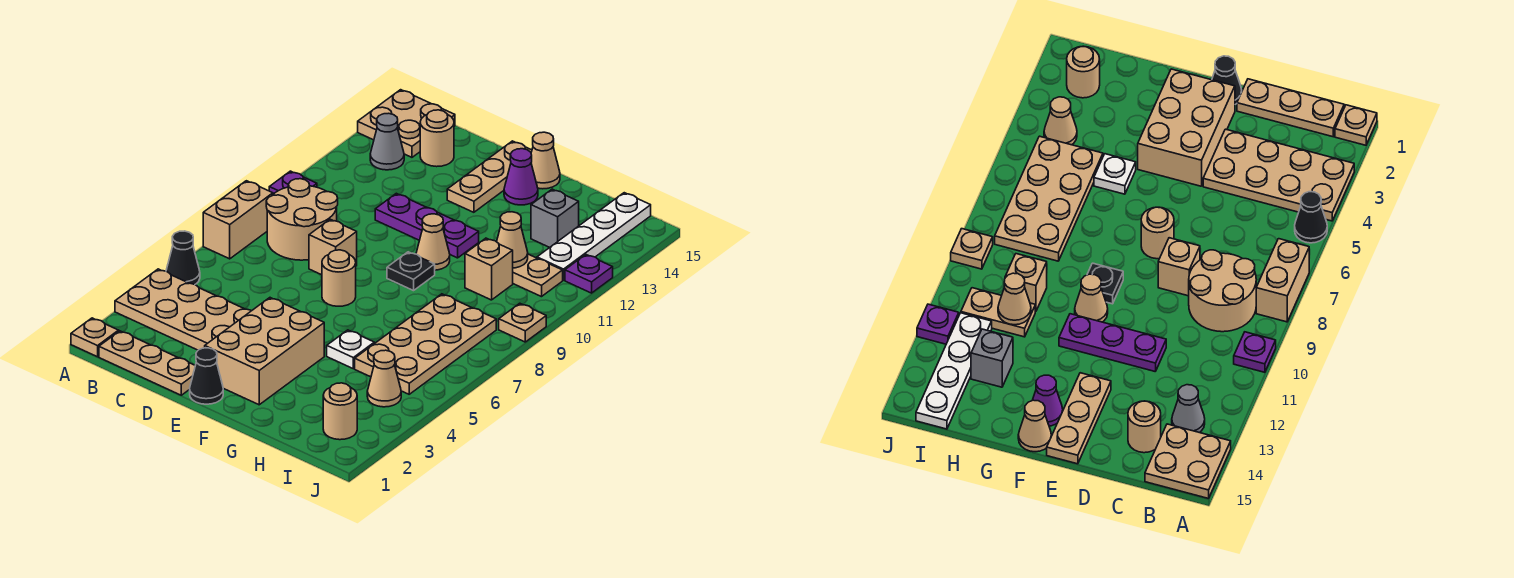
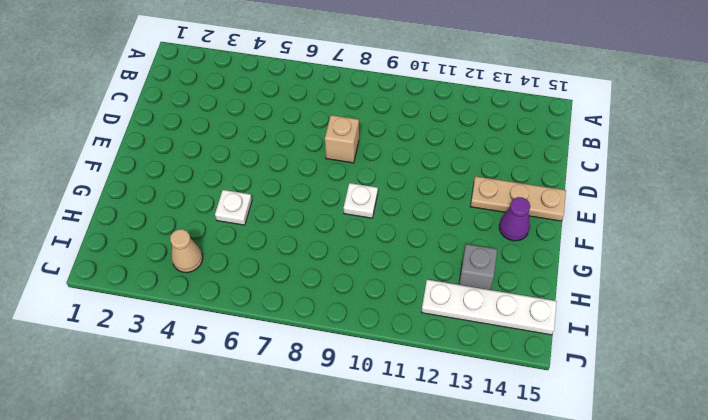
white plate F9 level 1 -> black plate F9 level 1
none -> tan plate A1 level 1
none -> tan plate A3:D4 level 1
none -> black cone A5 level 1
none -> tan brick A7:A8 level 1

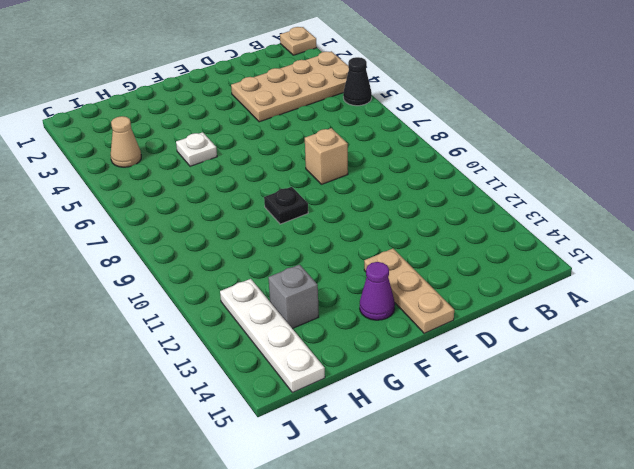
none -> tan brick A7:A8 level 1
none -> purple plate A10 level 1
none -> tan plate A14:B15 level 1
none -> tan plate B1:D1 level 1

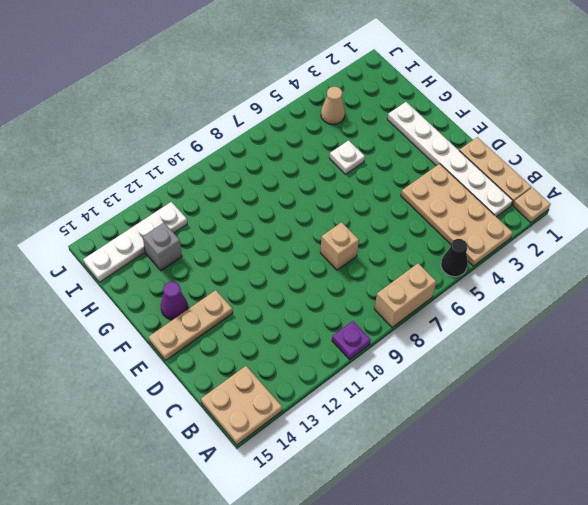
white plate B2:G2 level 1 -> tan brick E2:F4 level 1
none -> tan round brick B8:C9 level 1
none -> grey cone B13 level 1
none -> tan round brick C14 level 1
none -> purple plate D11:F11 level 1

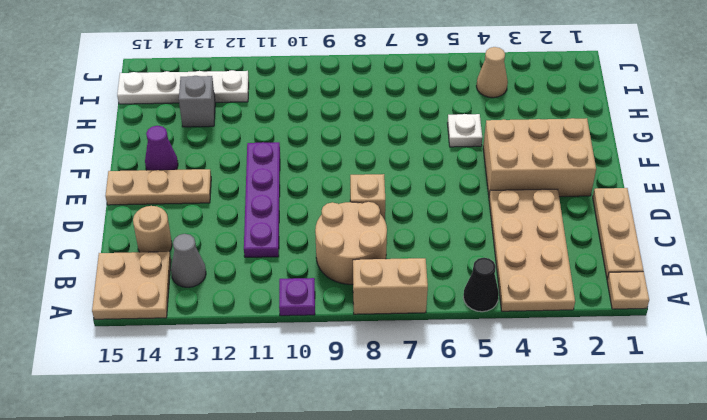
purple plate C11:F11 level 1 -> purple plate D11:F11 level 1
none -> black cone E1 level 1
none -> tan round brick E7 level 1
none -> black plate F9 level 1
none -> tan cone F10 level 1

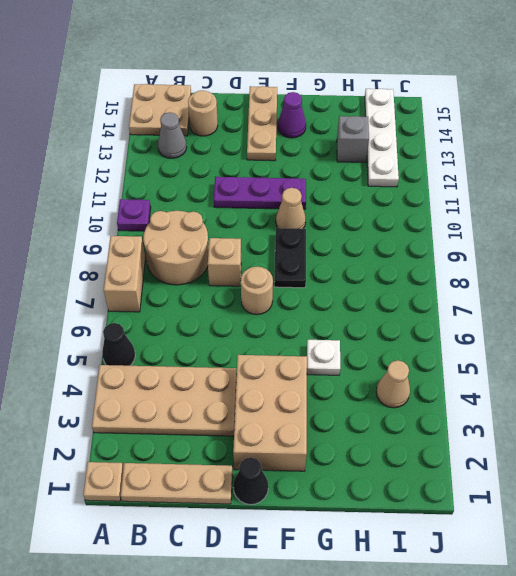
black plate F8:F9 level 1 -> black plate F9 level 1
none -> tan cone F15 level 1
none -> tan plate H5:I8 level 1
none -> tan brick H10 level 1
none -> tan plate H11:I11 level 1

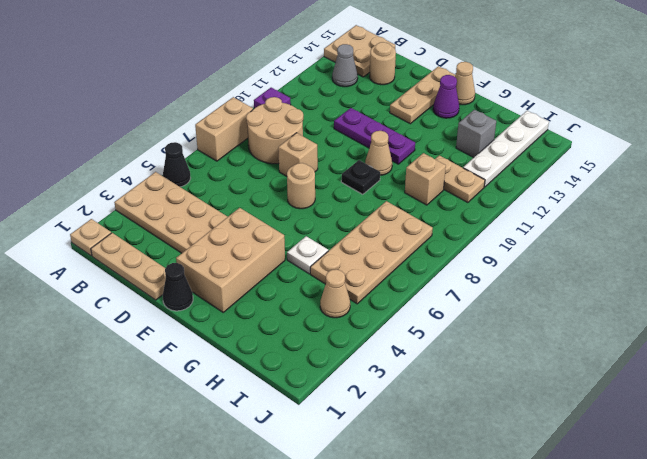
none -> tan round brick I2 level 1
none -> tan plate J9 level 1
none -> purple plate J12 level 1
none -> tan cone H11 level 2

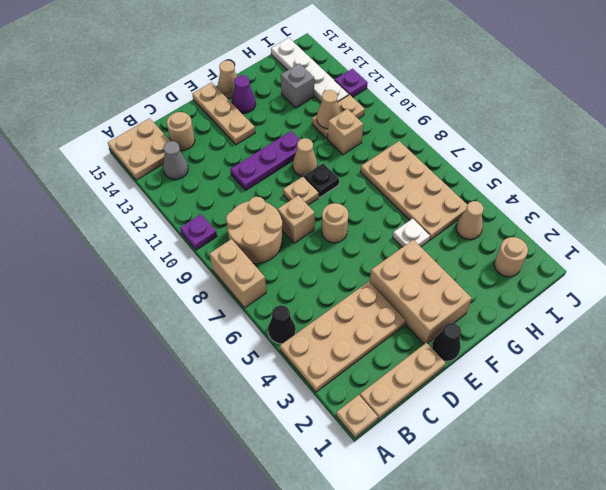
tan plate E9 level 1 -> tan plate J9 level 1

